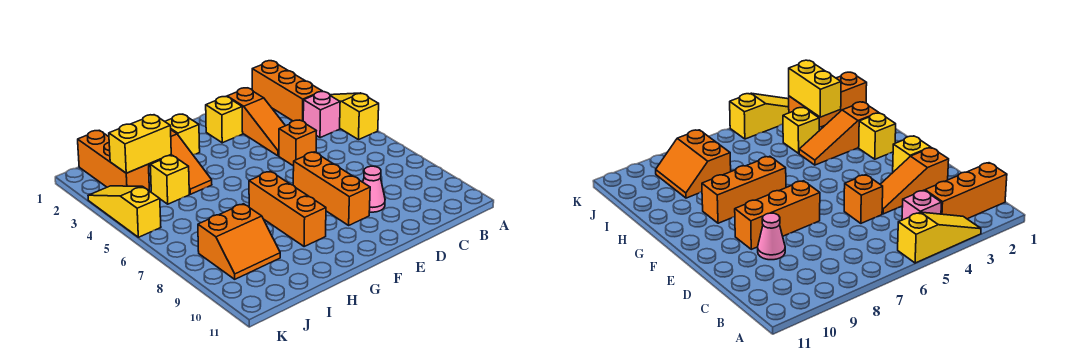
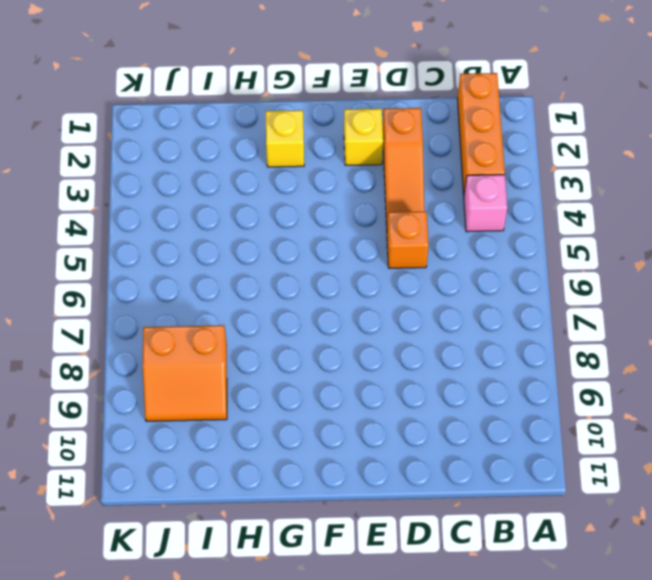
none -> yellow slope A3:A5 level 1 top 5
none -> pink cone D9 level 1
none -> orange brick E7:E9 level 1

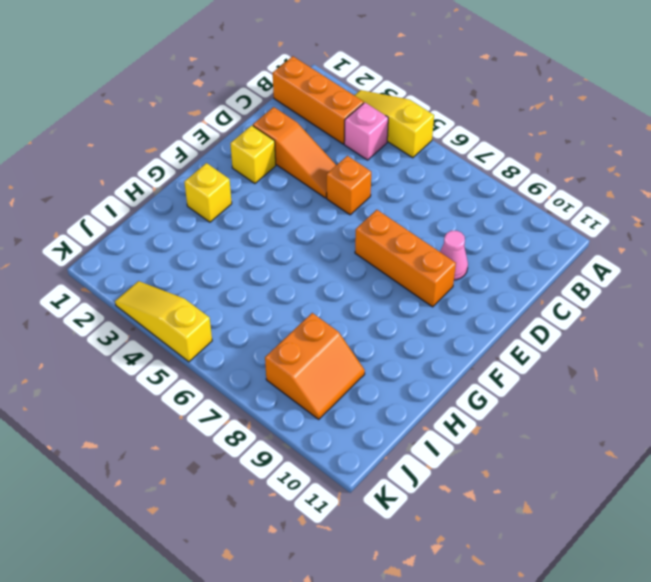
none -> orange brick G7:G9 level 1
none -> orange slope H2:H4 level 1 top 2
none -> yellow brick I4 level 1

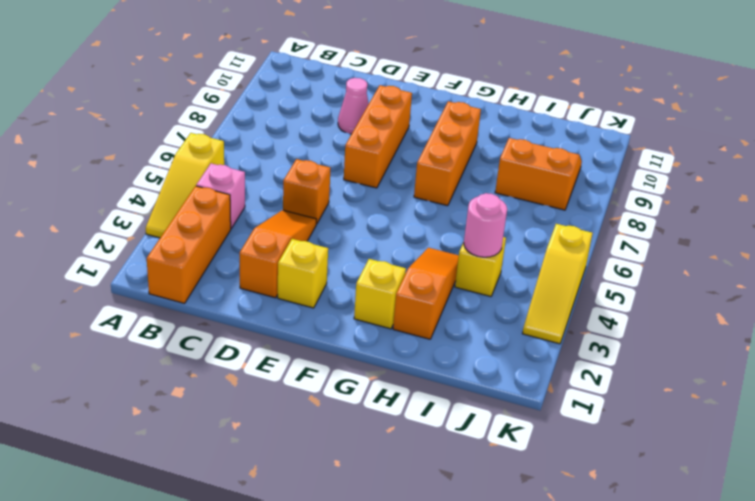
pink round brick I4 level 2 -> none
none -> orange brick J1:J3 level 1
none -> yellow brick I3:J3 level 2

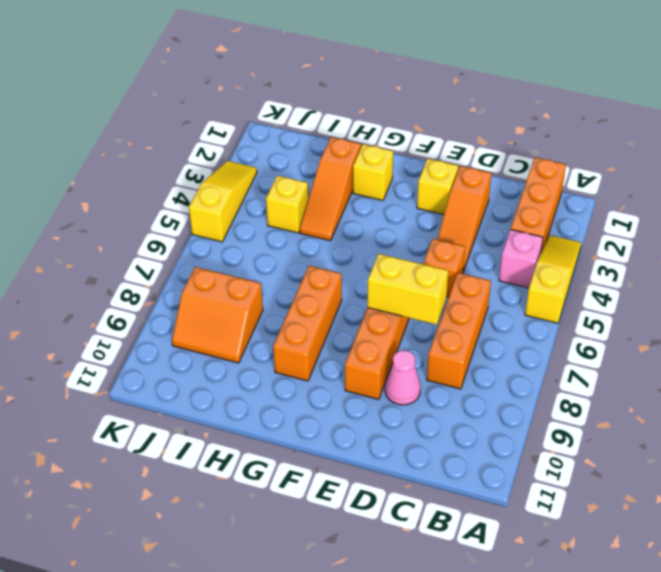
orange brick C6:C8 level 1 -> orange brick J1:J3 level 1
yellow brick D7:E7 level 2 -> yellow brick I3:J3 level 2

